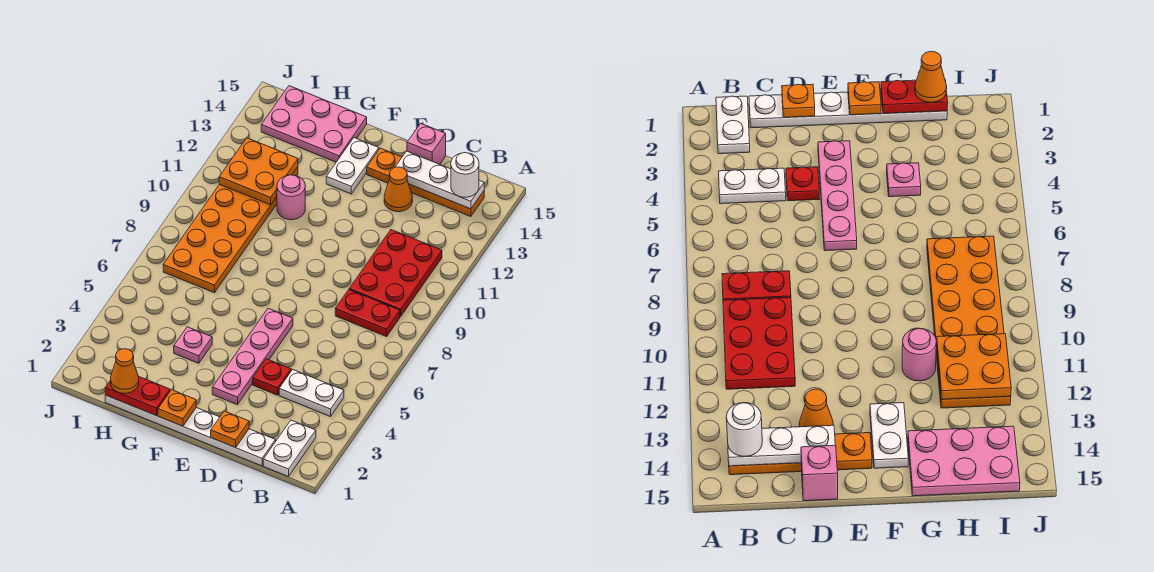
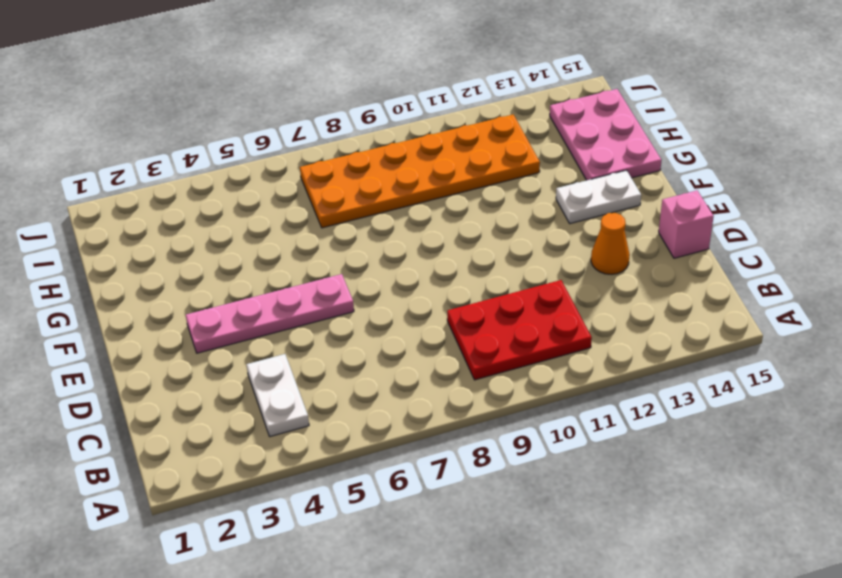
none -> white plate B1:B2 level 1
none -> red plate B8:C8 level 1
none -> orange plate B14:E14 level 1

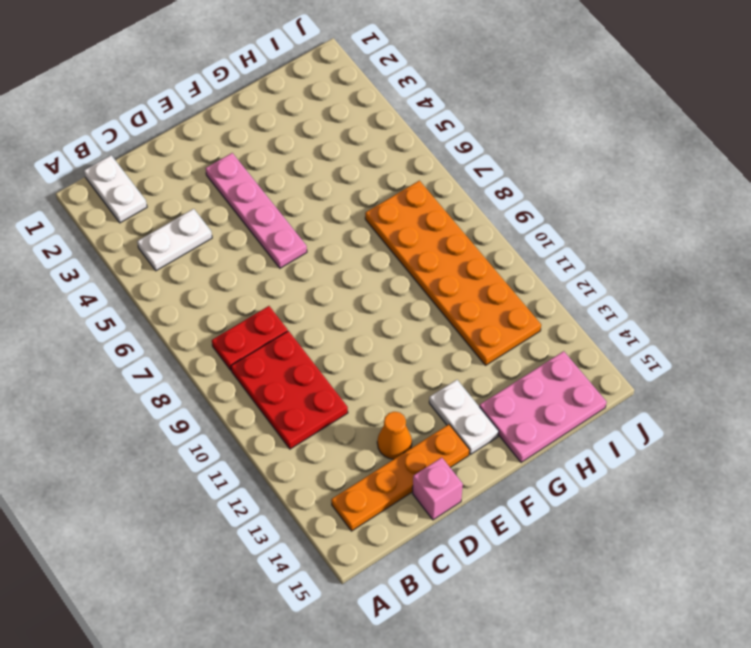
none -> white plate C1:H1 level 1
none -> red plate D4 level 1
none -> pink plate G4 level 1

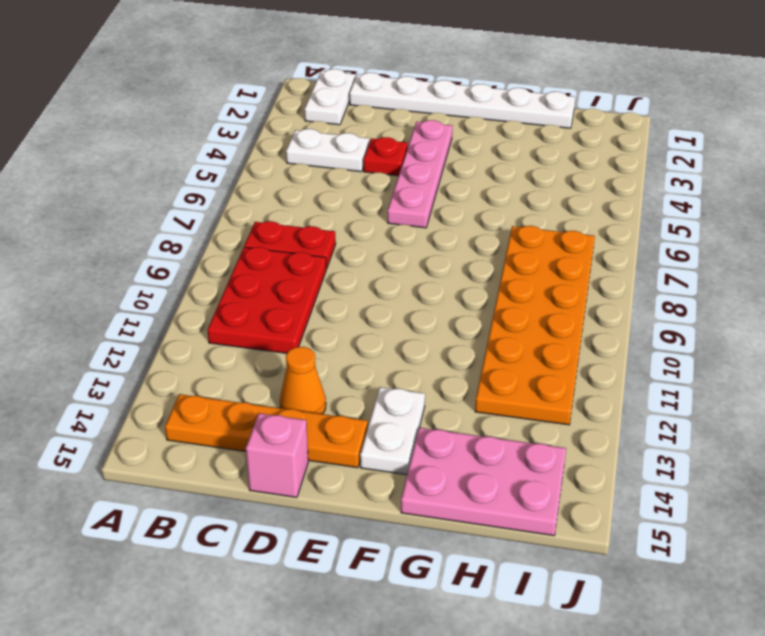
none -> pink plate G4 level 1
none -> pink round brick G11 level 1
none -> white plate B14:D14 level 2

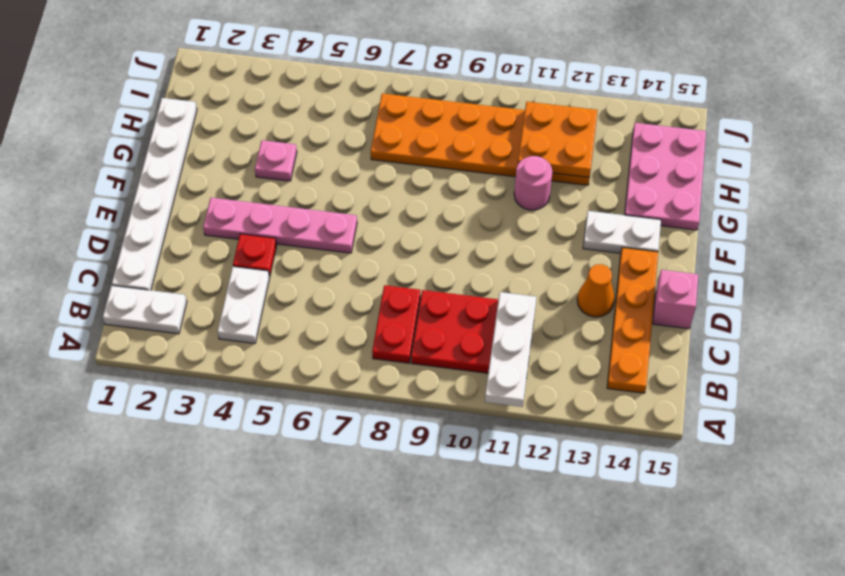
white plate A11:C11 level 2 -> white plate B14:D14 level 2
none -> orange plate D1 level 2
none -> orange plate F1 level 2
none -> red plate G1:H1 level 2

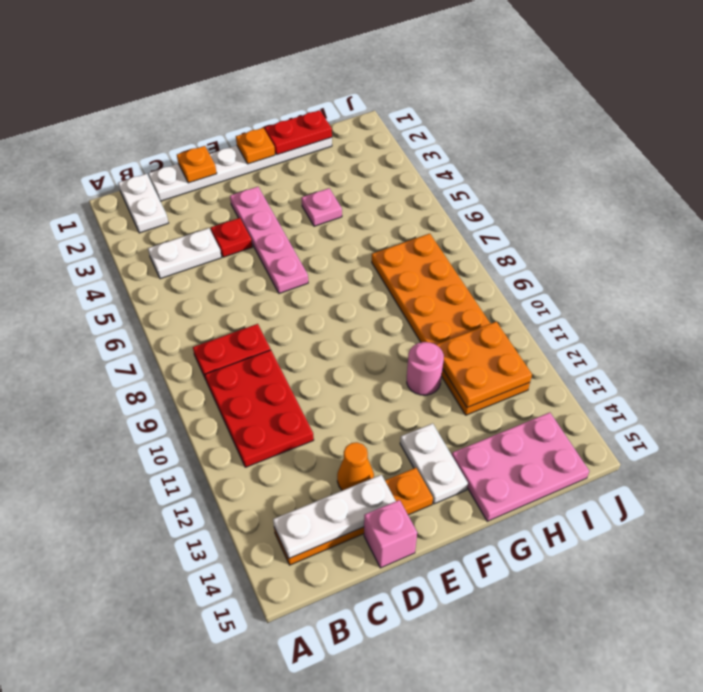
none -> white round brick B14 level 3
none -> orange cone H1 level 3

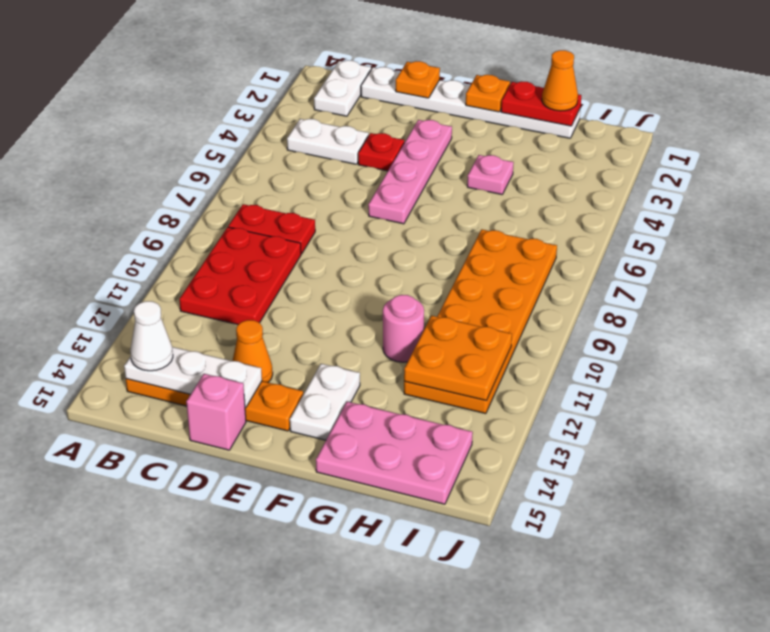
white cone B14 level 3 -> white round brick B14 level 3

